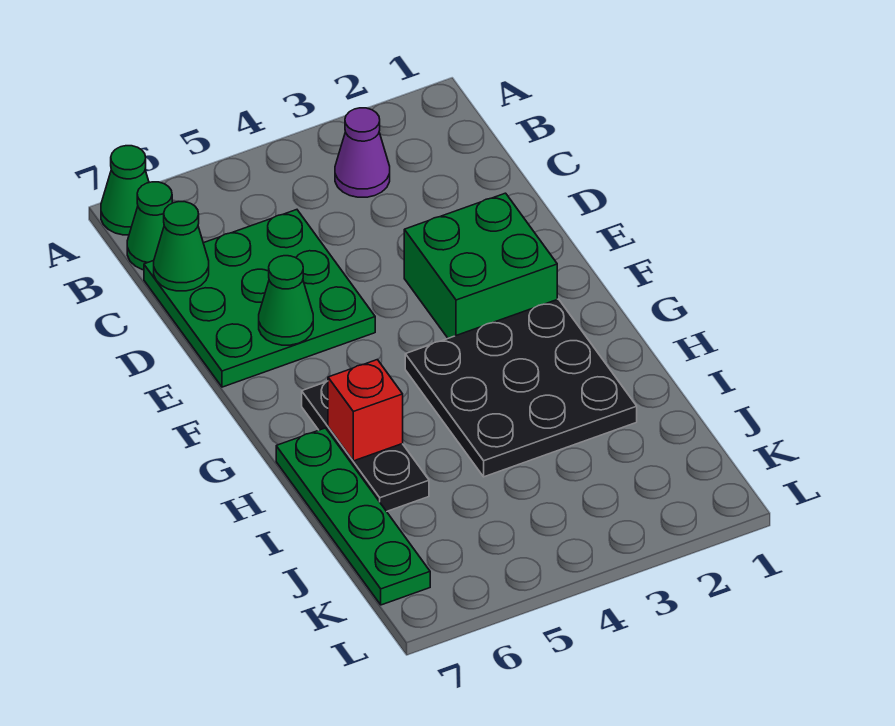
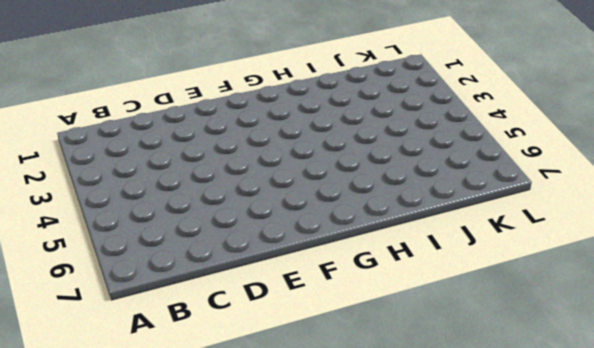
none -> green cone A7 level 1
none -> purple cone B3 level 1

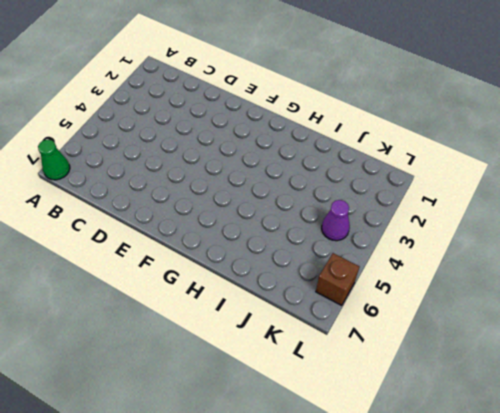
purple cone K4 level 1 -> purple cone B3 level 1
brown brick L6 level 1 -> none
none -> green cone B7 level 1
none -> green plate C5:E7 level 1

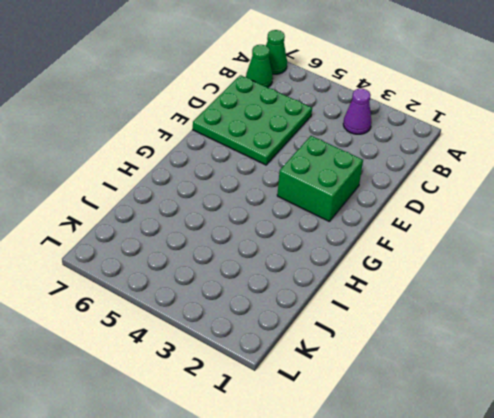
none -> black plate G2:I4 level 1
none -> black plate G6:I6 level 1

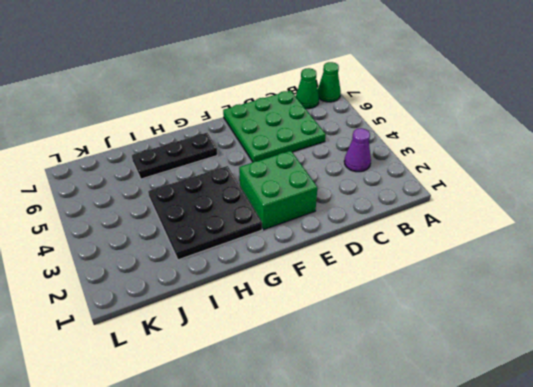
none -> green plate H7:K7 level 1
none -> green cone C7 level 2

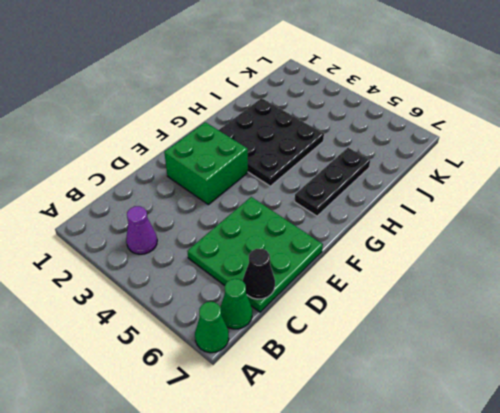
black cone C7 level 2 -> green cone C7 level 2
none -> green plate H7:K7 level 1
none -> green cone E6 level 2

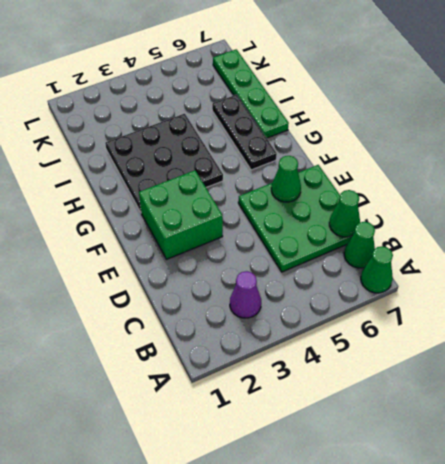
none -> red brick H6 level 2

